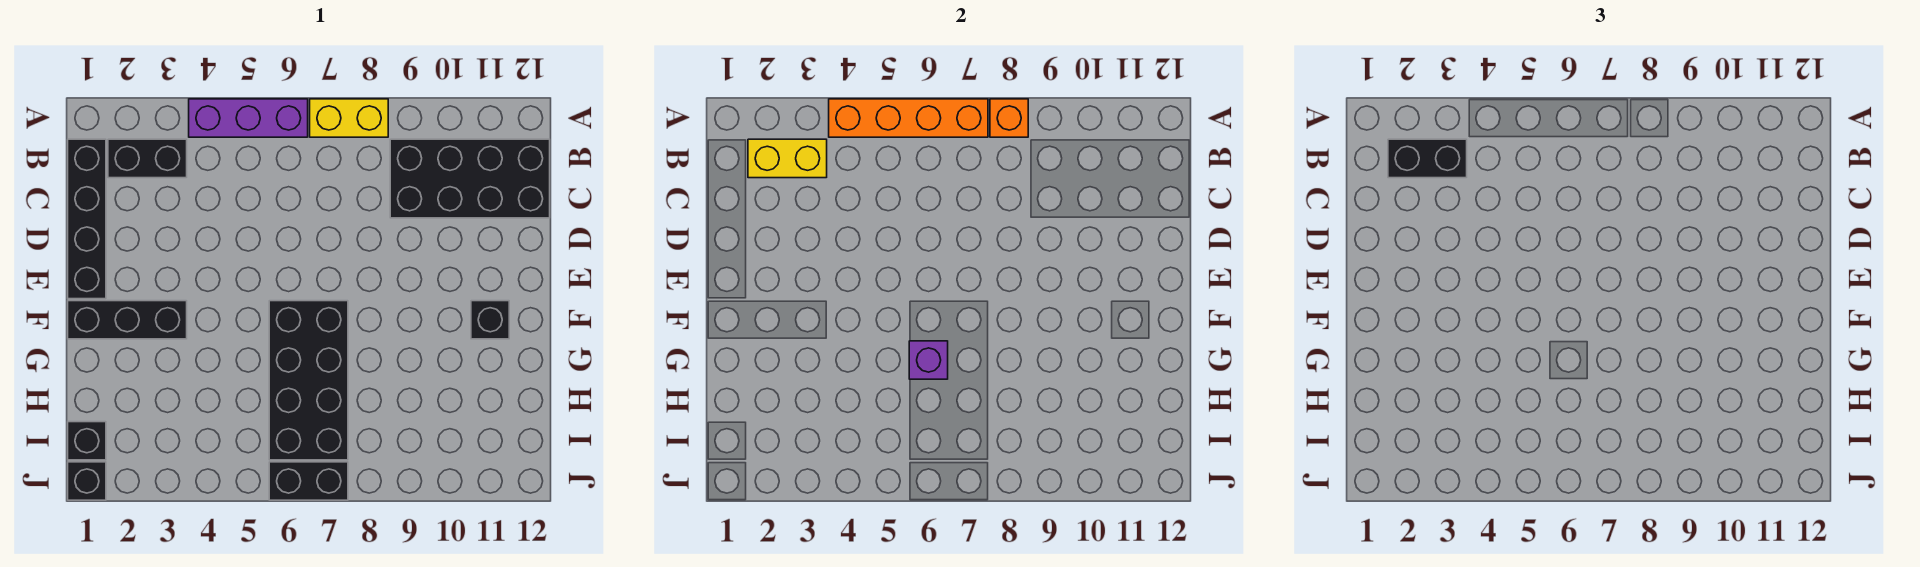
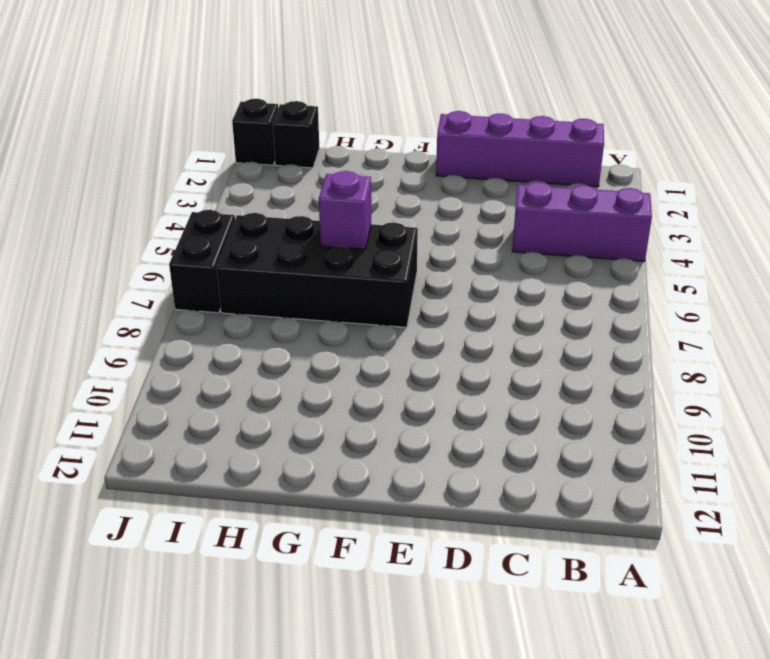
purple brick A4:C4 level 1 -> purple brick A4:A6 level 1
purple brick B1:E1 level 1 -> black brick B1:E1 level 1
none -> yellow brick A7:A8 level 1
none -> black brick B2:B3 level 1
none -> black brick B9:C12 level 1

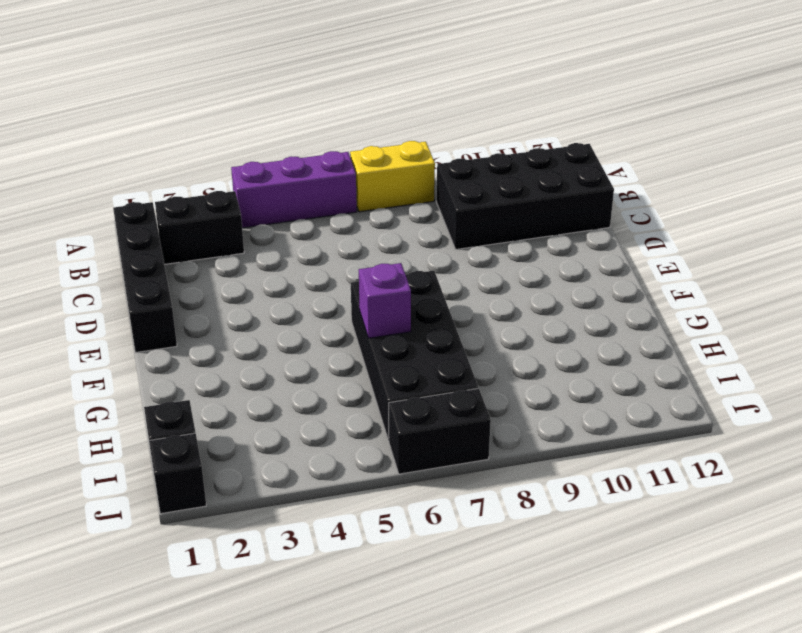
none -> black brick F1:F3 level 1
none -> black brick F11 level 1
none -> orange brick A4:A7 level 2

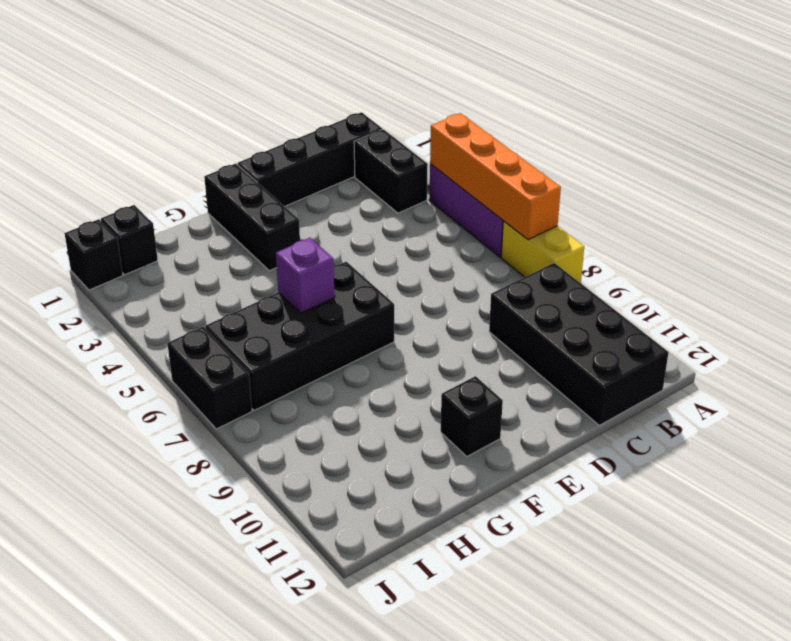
none -> orange brick A8 level 2
none -> yellow brick B2:B3 level 2
none -> black brick B2:B3 level 3

